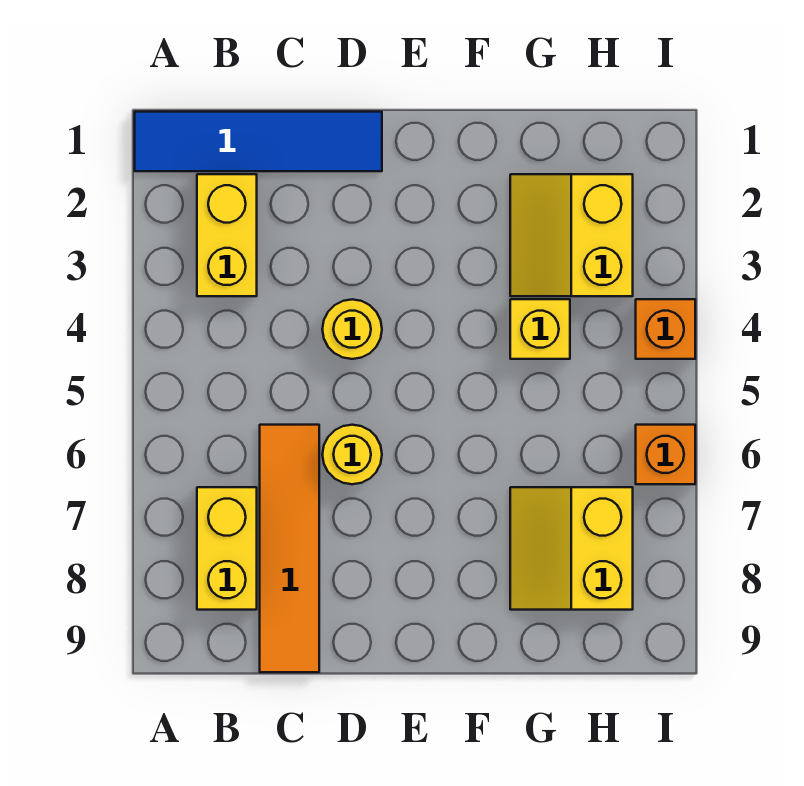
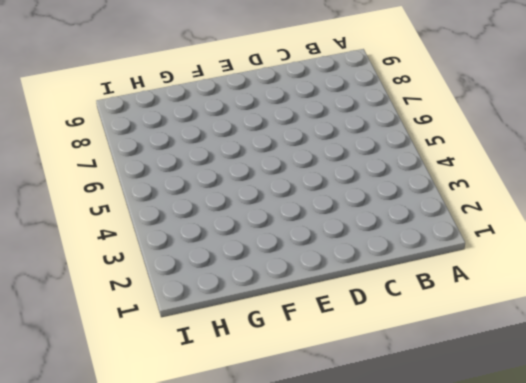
none -> blue tile A1:D1 level 1
none -> yellow brick B2:B3 level 1

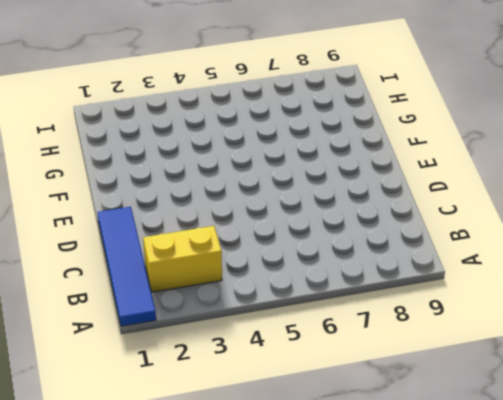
none -> yellow brick B7:B8 level 1
none -> orange tile C6:C9 level 1

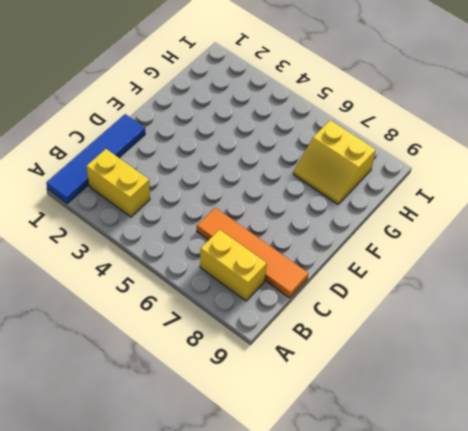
none -> yellow round brick D4 level 1
none -> yellow round brick D6 level 1

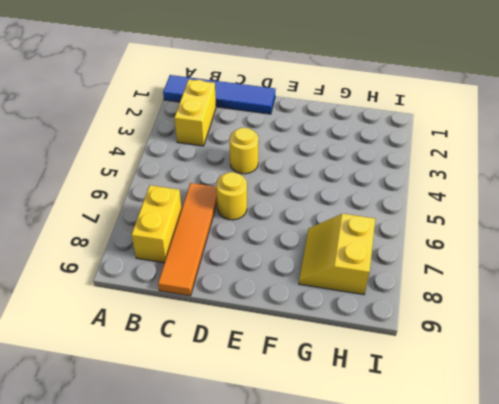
none -> yellow slope G2:H3 level 1 top H
none -> yellow brick G4 level 1

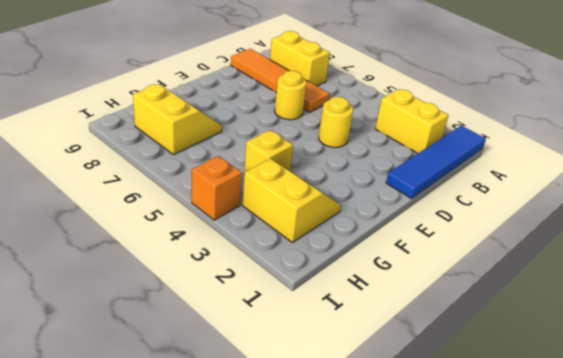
none -> orange brick I6 level 1

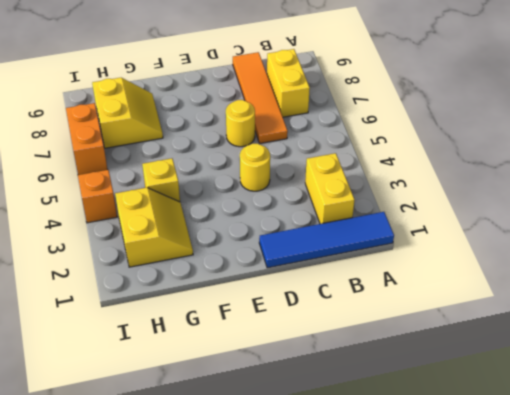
orange brick I6:I7 level 1 -> orange brick I6 level 1

